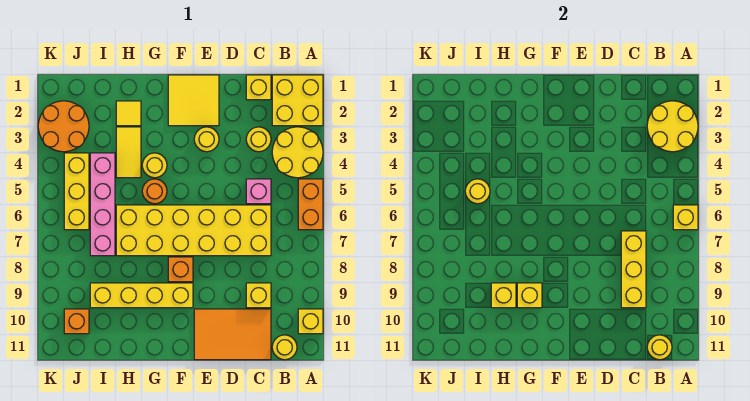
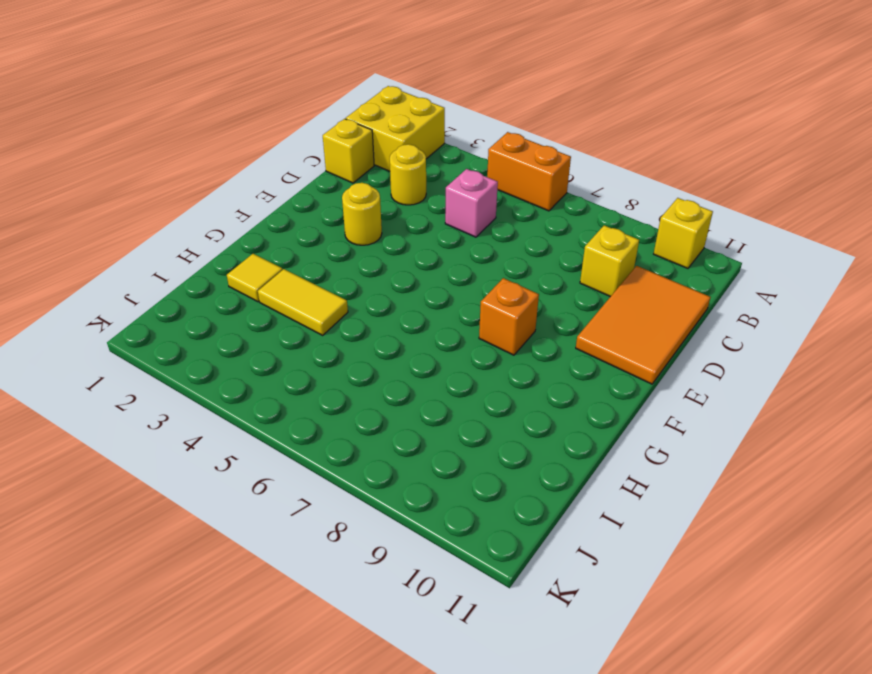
none -> yellow round brick A3:B4 level 1
none -> yellow round brick B11 level 1
none -> yellow brick C6:H7 level 1
none -> yellow tile E1:F2 level 1

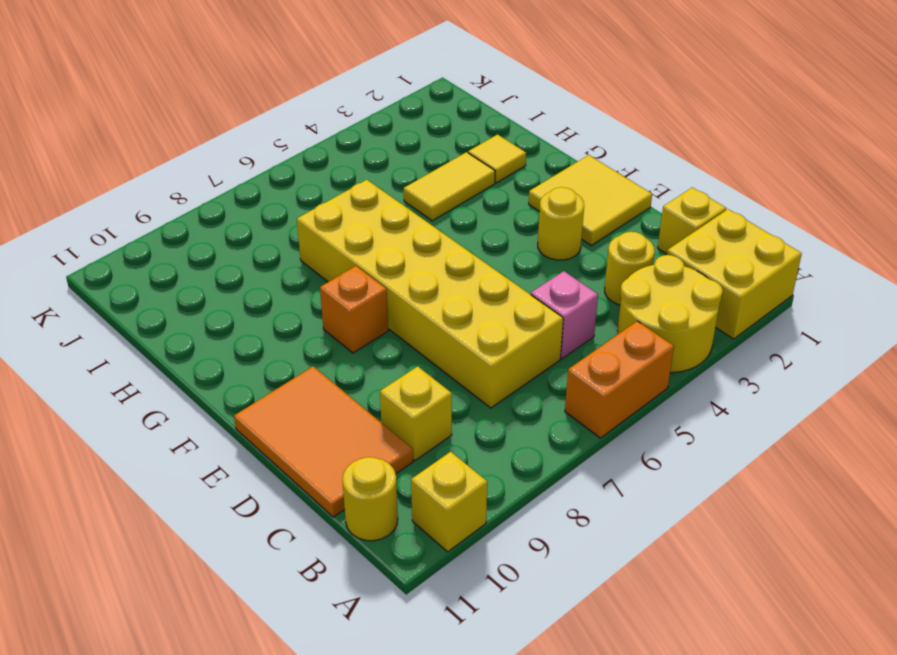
none -> yellow brick F9:I9 level 1
none -> yellow round brick G4 level 1
none -> orange round brick G5 level 1
none -> pink brick I4:I7 level 1

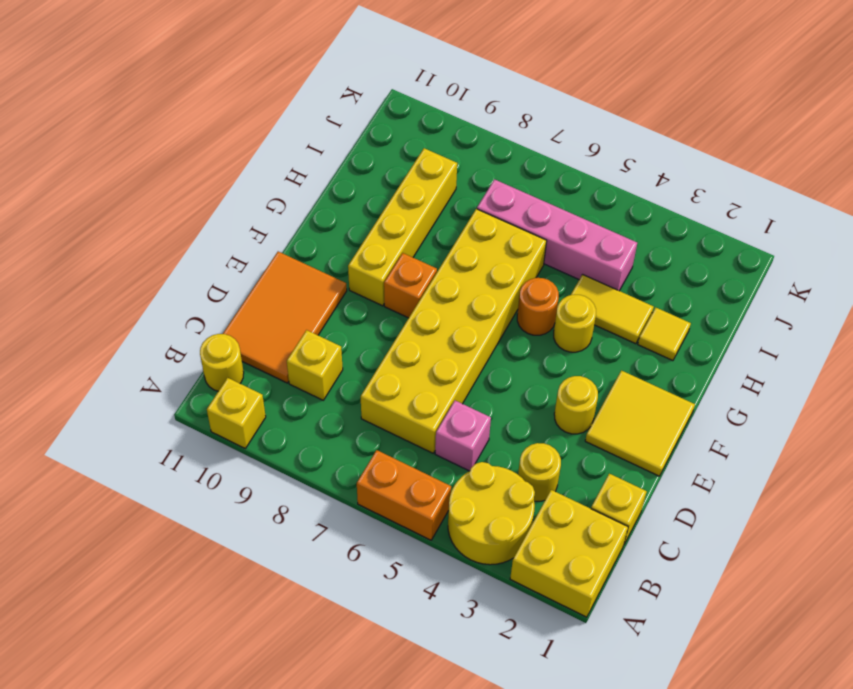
none -> orange round brick J2:K3 level 1
none -> yellow brick J4:J6 level 1
none -> orange brick J10 level 1
none -> yellow round brick A2:B3 level 2

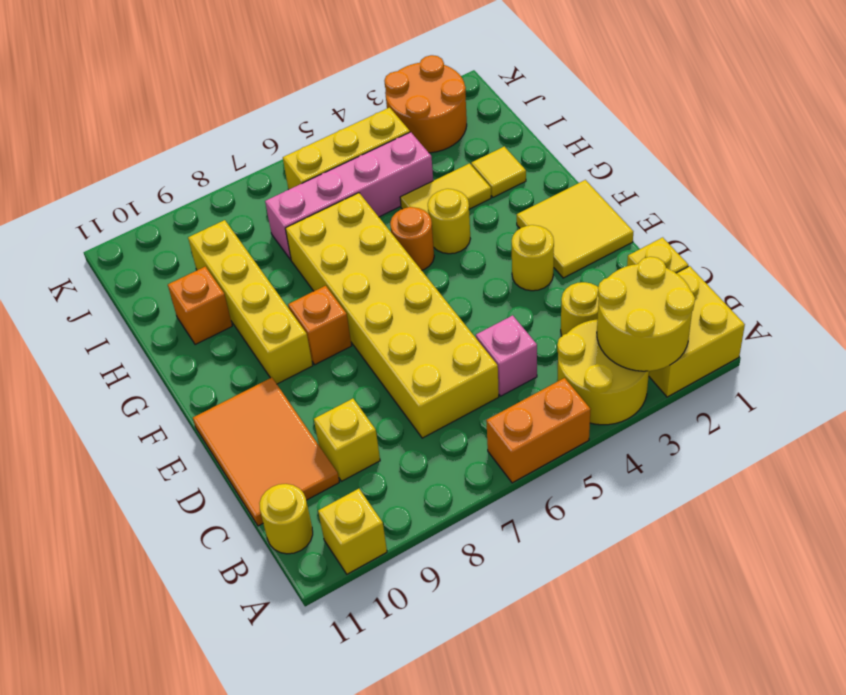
orange brick H10 level 1 -> orange brick J10 level 1
none -> yellow brick A6 level 2
none -> yellow round brick B11 level 2
none -> yellow brick C7:C9 level 2
none -> yellow brick G9 level 2

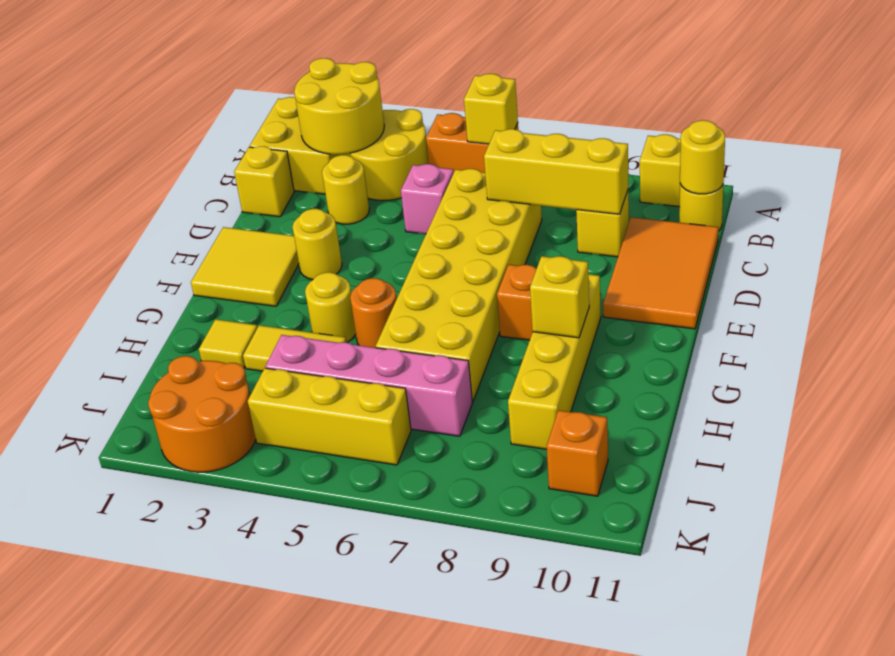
none -> yellow brick H9 level 2
none -> yellow round brick I5 level 2

